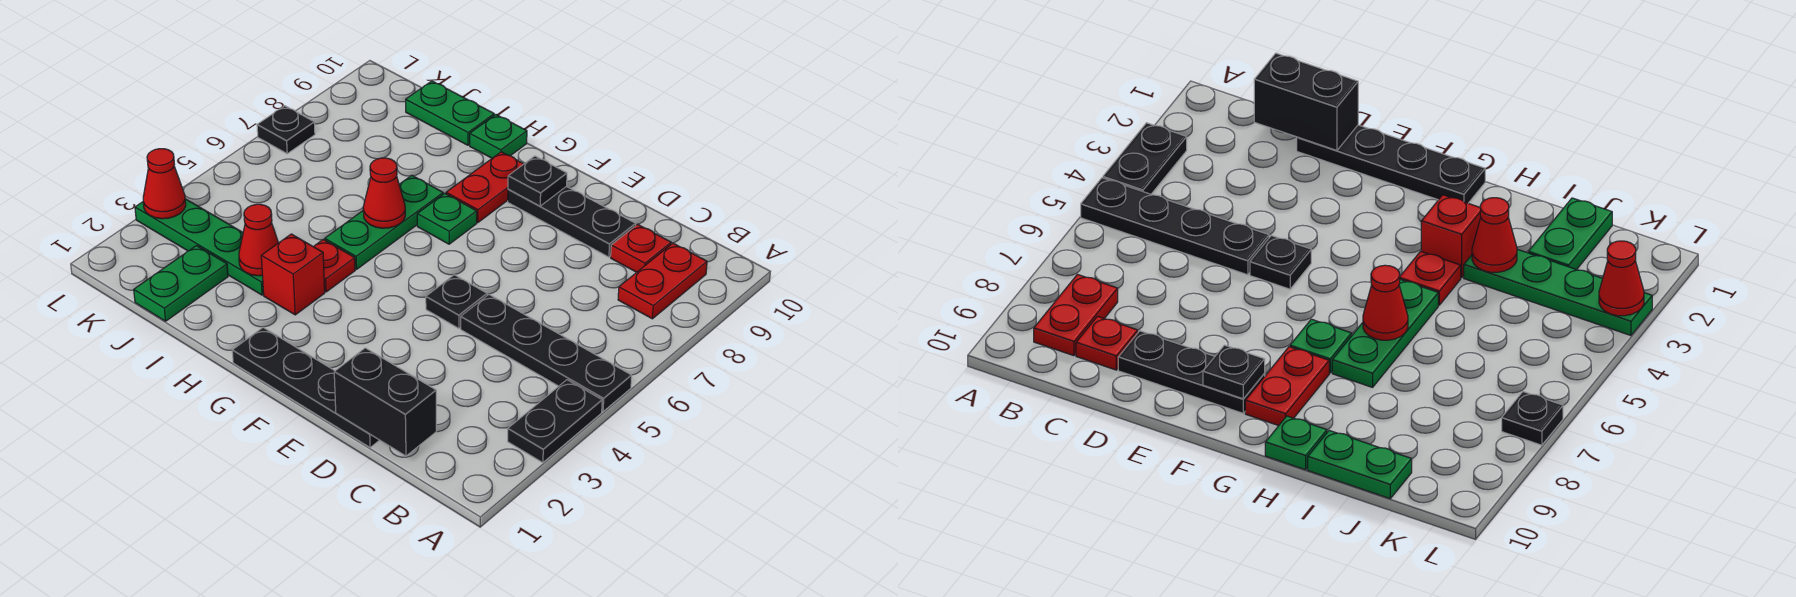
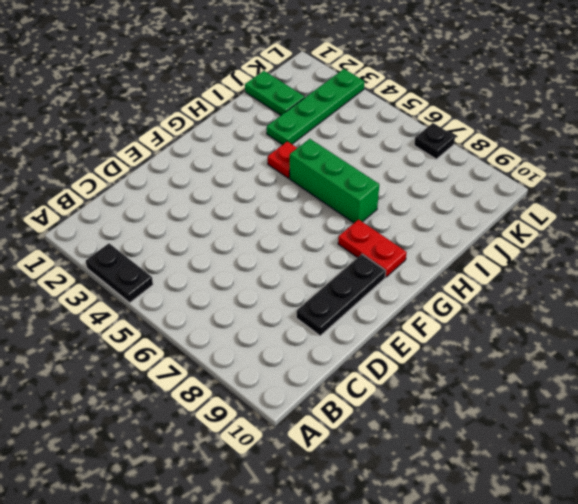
green brick H5:H7 level 1 -> green plate H5:H7 level 1
none -> black plate A5:D5 level 1
none -> red plate B8:B9 level 1
none -> red plate C9 level 1

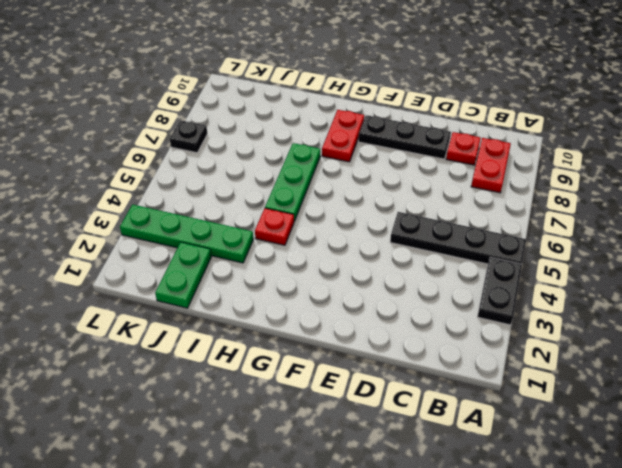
none -> black plate D1:G1 level 1
none -> black plate E5 level 1
none -> green plate G7 level 1

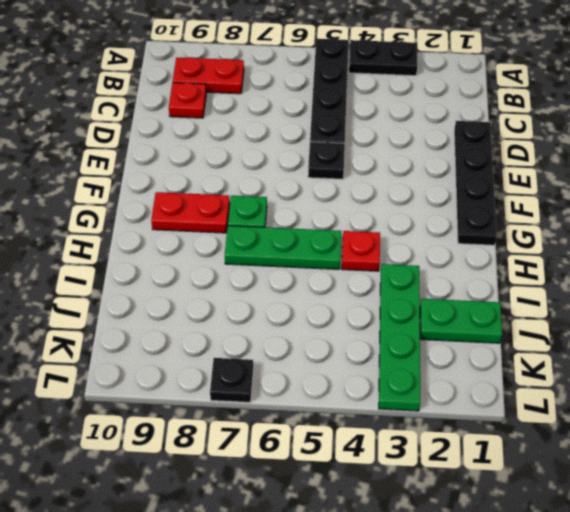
none -> black plate D9:F9 level 1
none -> red brick H3 level 1
none -> green plate H10 level 1

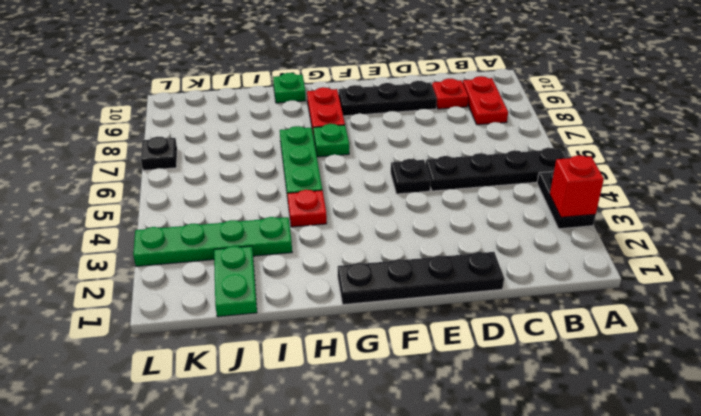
red brick A3 level 2 -> red brick H3 level 1
none -> green plate I10:J10 level 1
none -> black brick C1:D1 level 2
none -> black plate F9 level 2

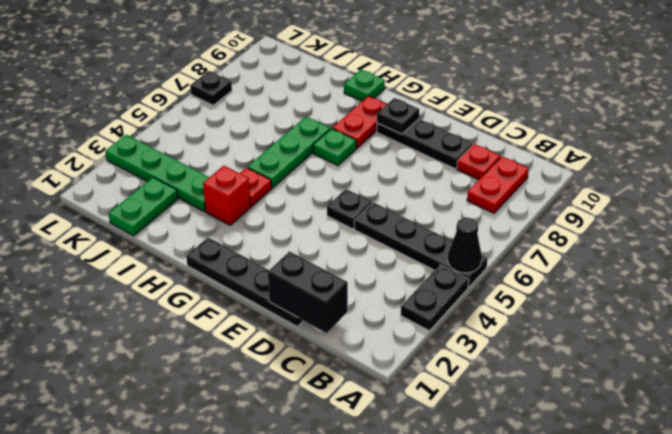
black cone A5 level 2 -> none
none -> green plate I10:J10 level 1
none -> red cone H6 level 2
none -> red cone I3 level 2

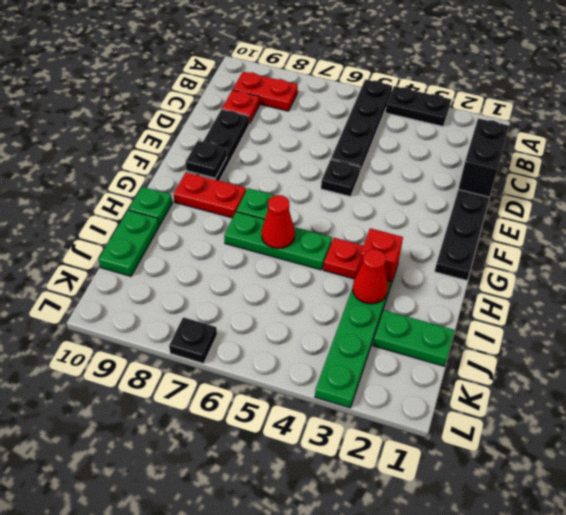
none -> red cone L3 level 2

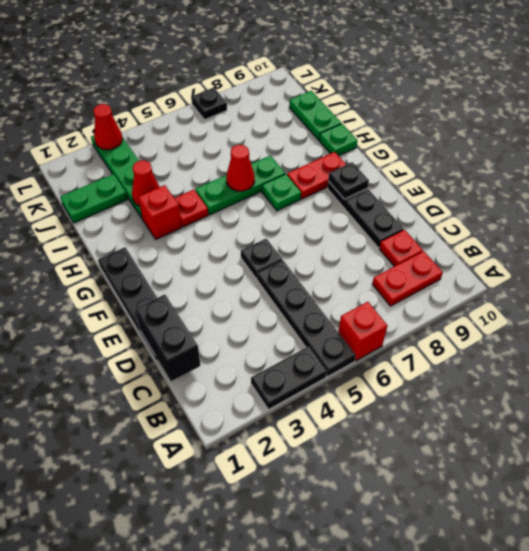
red brick A6 level 1 -> none

